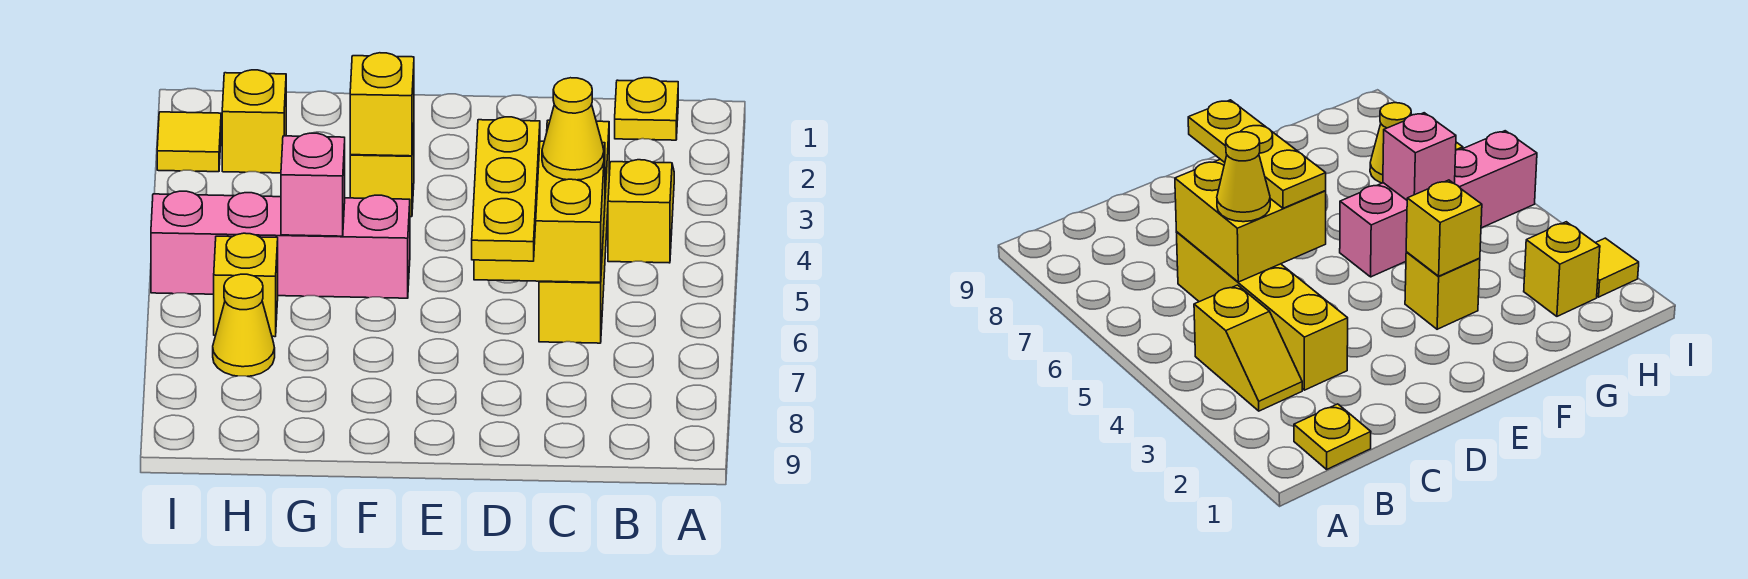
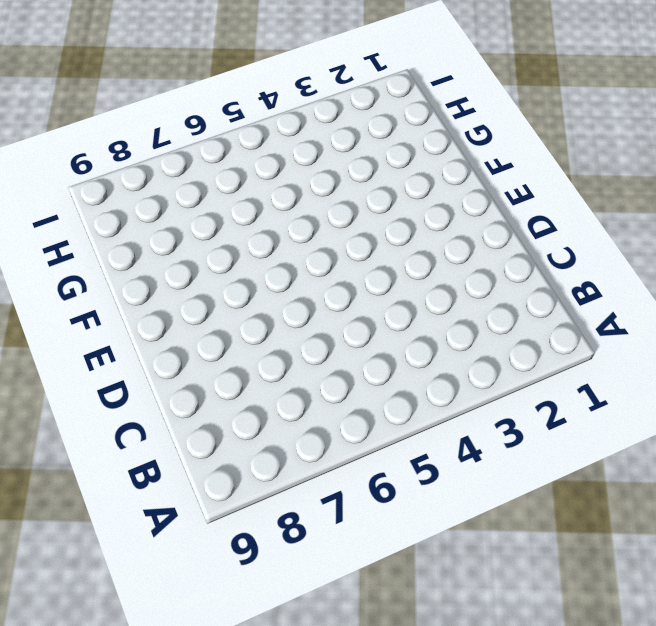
none -> yellow plate B1 level 1
none -> yellow slope B3:B4 level 1 top 4
none -> yellow brick C3:C6 level 1

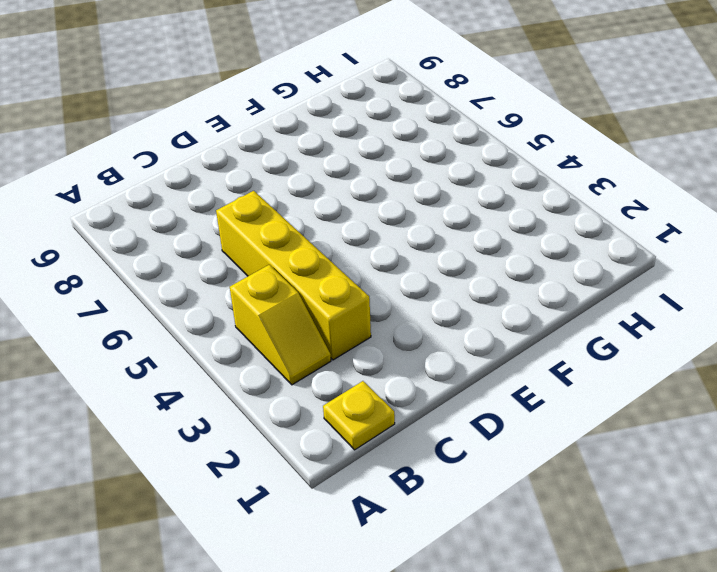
none -> yellow brick F3 level 1
none -> pink brick F5:I5 level 1
none -> yellow brick H2 level 1

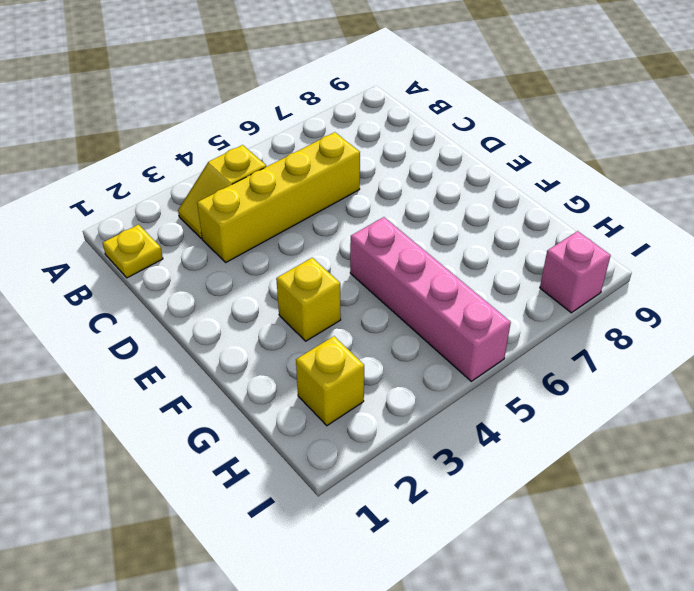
pink brick I8 level 1 -> pink brick G5 level 2
none -> yellow brick H6 level 1
none -> yellow cone H7 level 1
none -> yellow tile I2 level 1

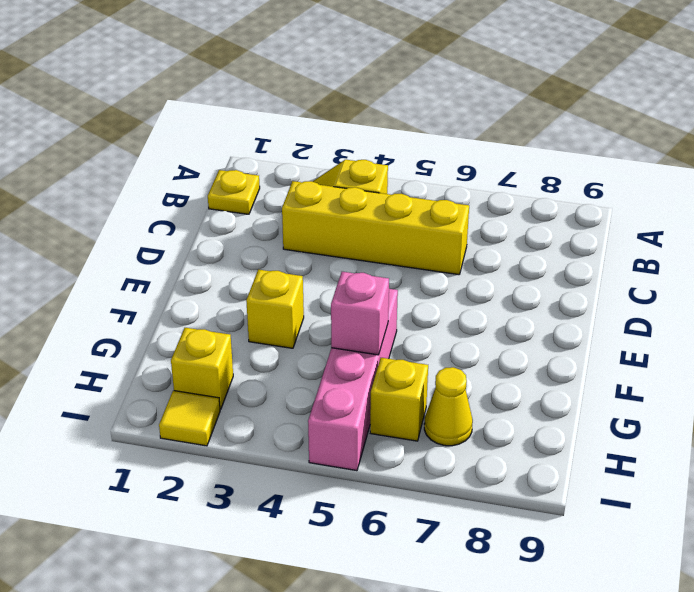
none -> yellow brick C5:D6 level 2
none -> yellow brick F3 level 2
none -> yellow cone C5 level 3

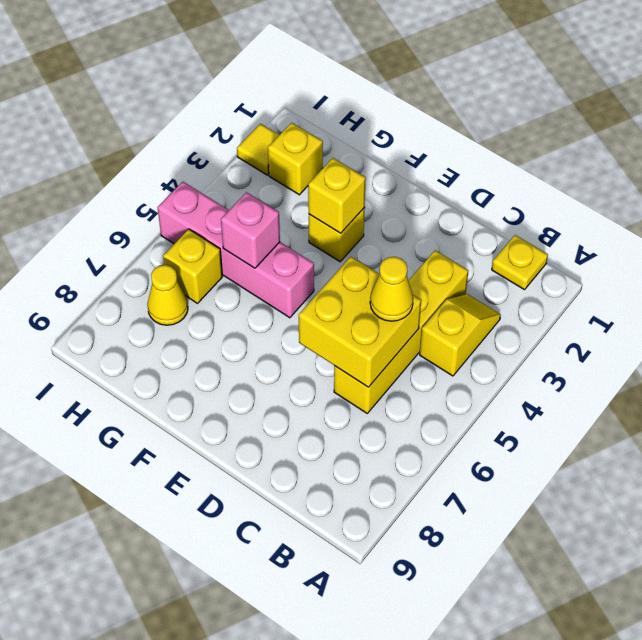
none -> yellow plate D5:D7 level 3

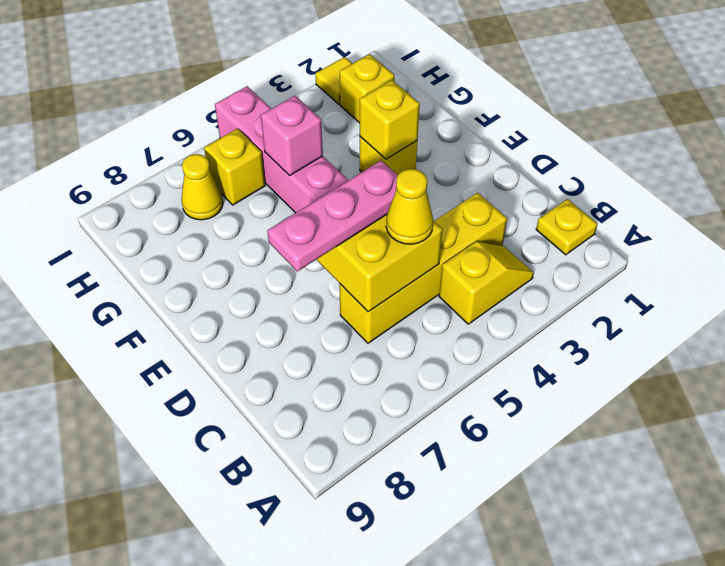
pink plate D5:D7 level 3 -> yellow plate D5:D7 level 3

